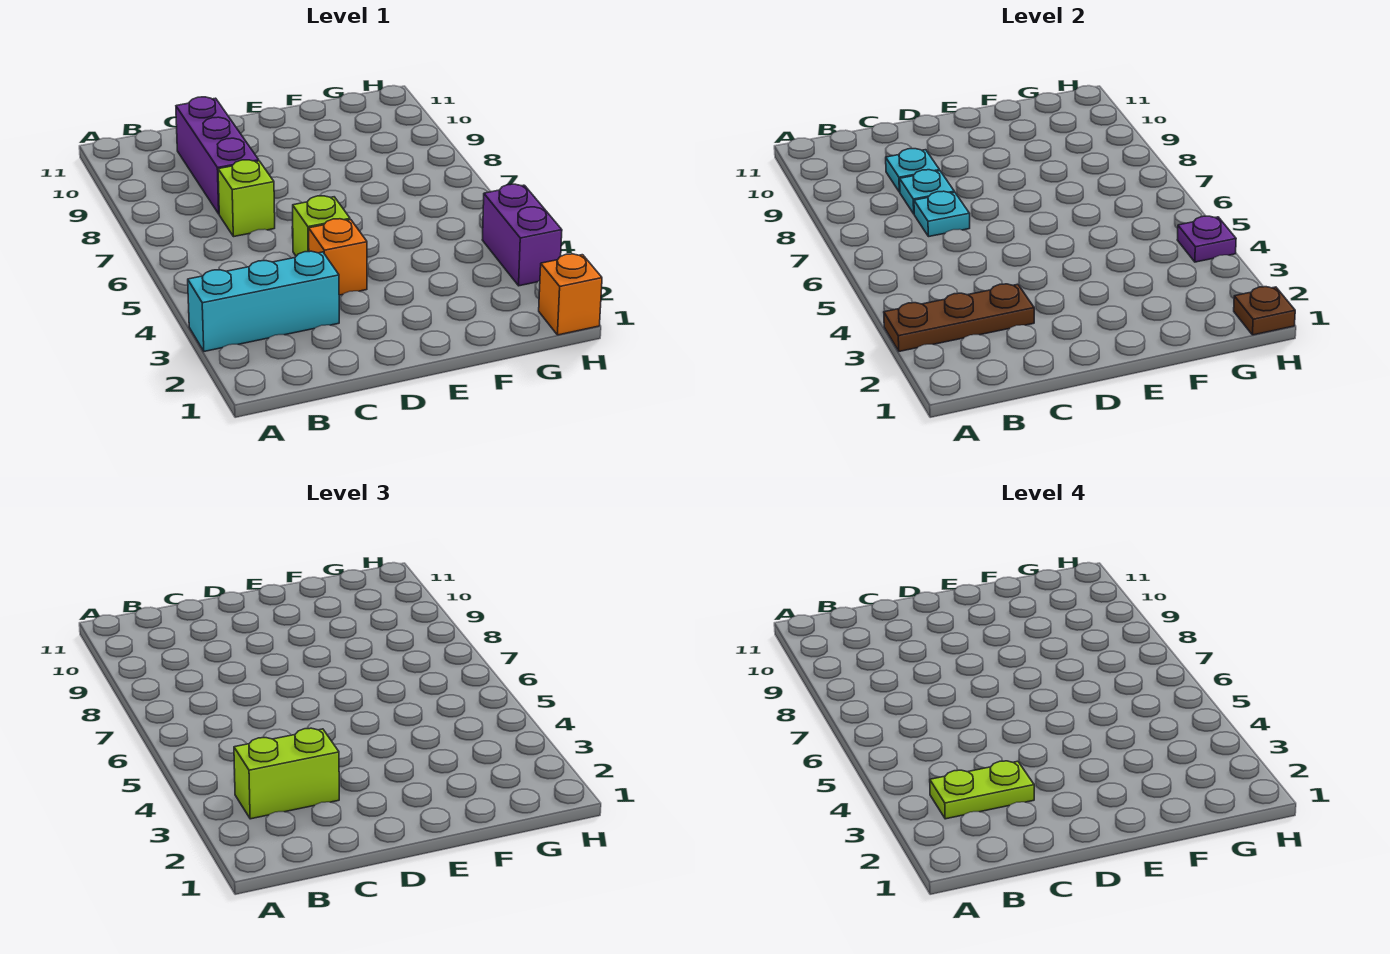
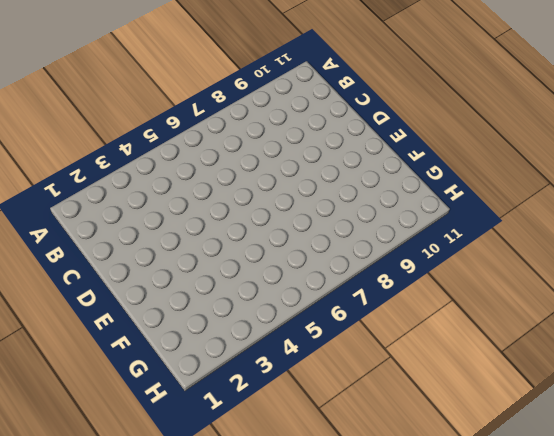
none -> cyan brick A3:C3 level 1
none -> lime brick C7 level 1
none -> purple brick C8:C10 level 1

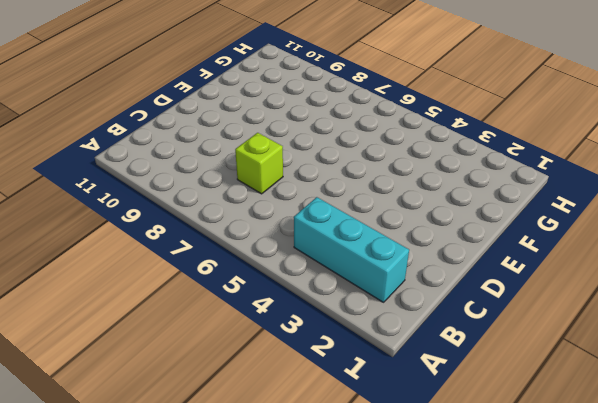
cyan brick B2:B4 level 1 -> cyan brick A3:C3 level 1
none -> purple brick C8:C10 level 1
none -> orange brick D4 level 1
none -> lime brick D5 level 1

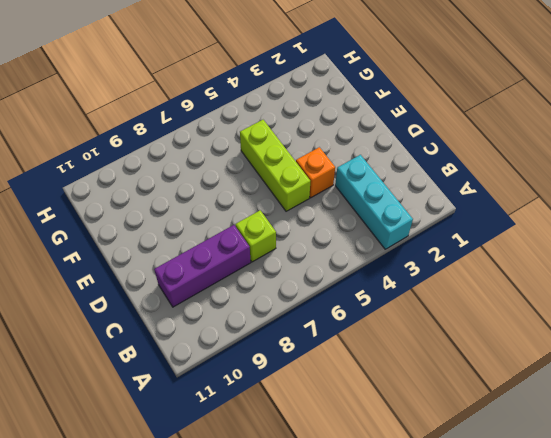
lime brick D5:F5 level 1 -> lime brick D5 level 1
none -> orange brick H1 level 1
none -> purple brick H3:H4 level 1
none -> brown plate A3:C3 level 2

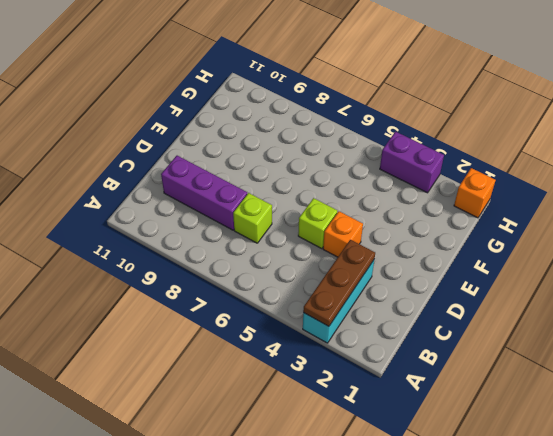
none -> cyan plate C7 level 2
none -> cyan plate C8 level 2
none -> cyan plate C9 level 2

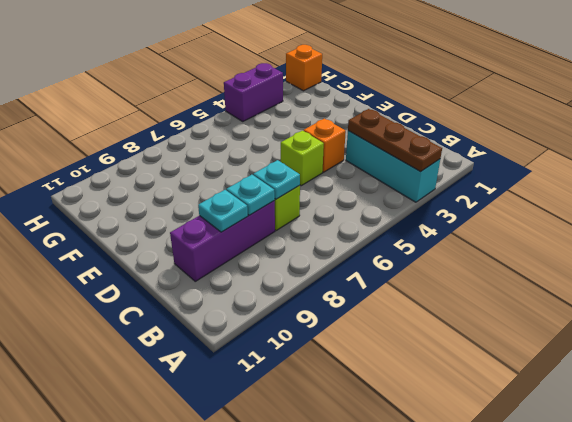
none -> brown plate H1 level 2
none -> purple plate H4 level 2
none -> lime brick B3:C3 level 3

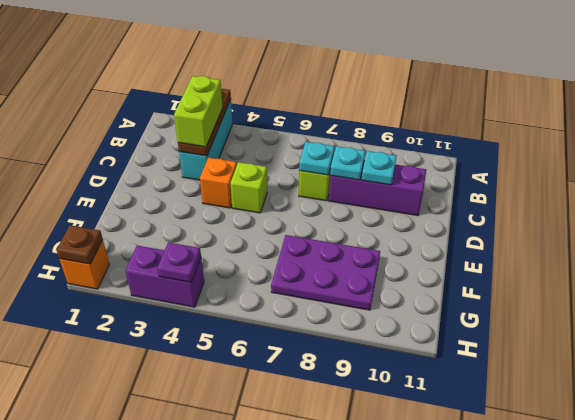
purple plate F7:G9 level 1 -> none
none -> lime plate B3:C3 level 4

